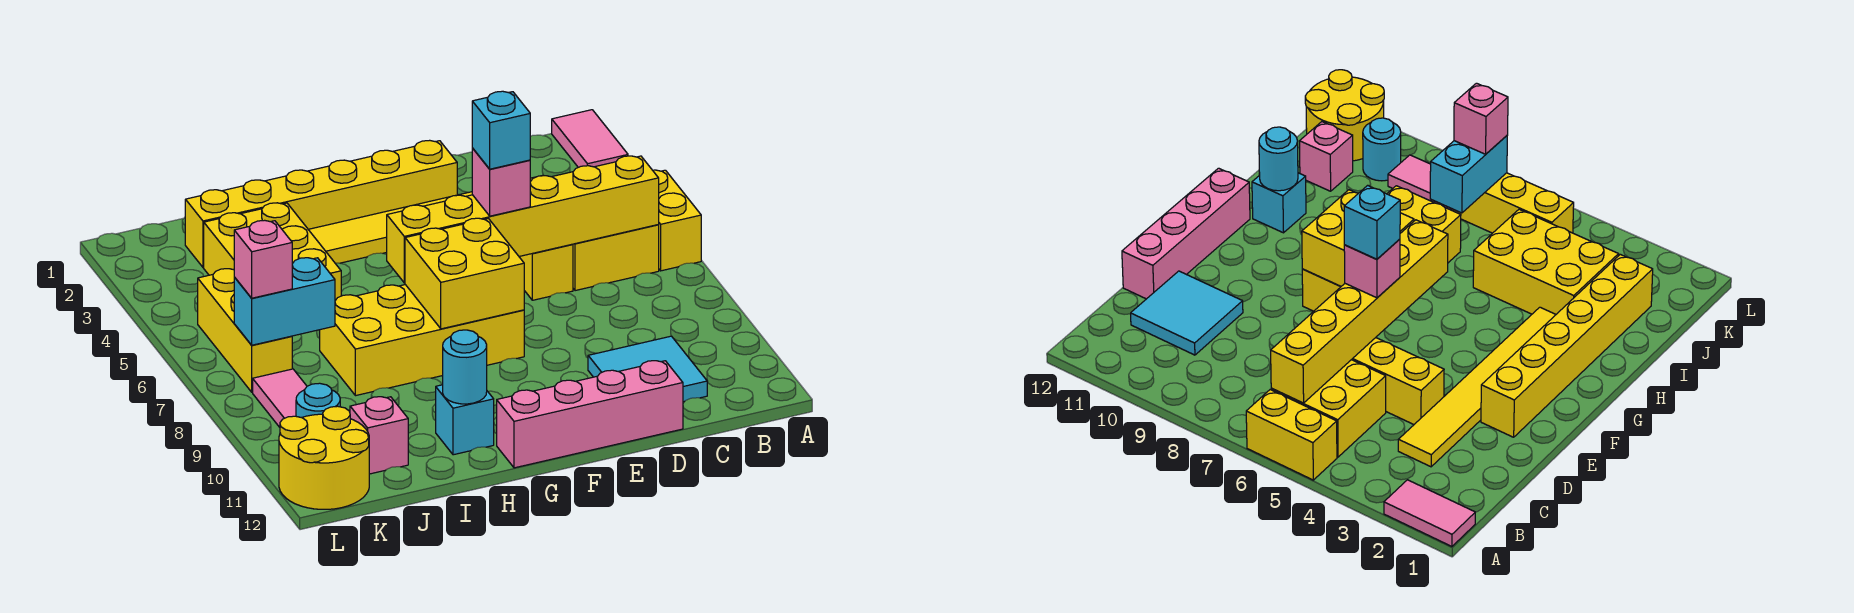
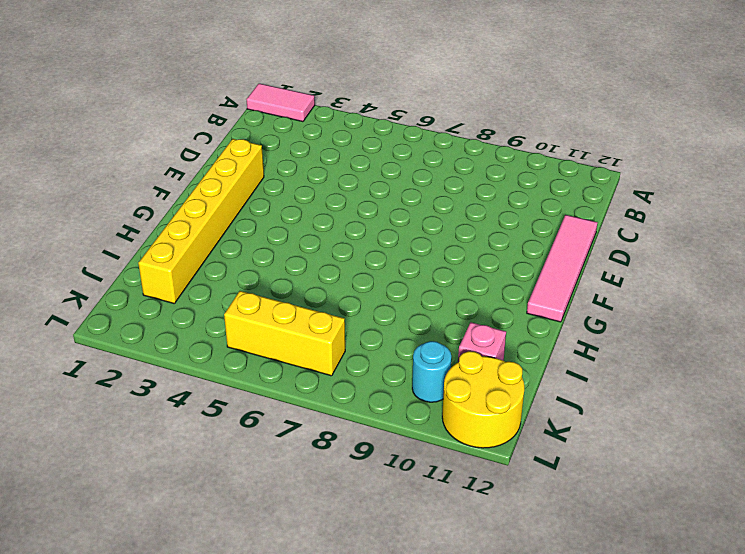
pink tile D12:G12 level 1 -> pink brick D12:G12 level 1
none -> yellow brick A5:A6 level 1
none -> yellow brick B5:C6 level 1
none -> yellow tile C3:H3 level 1

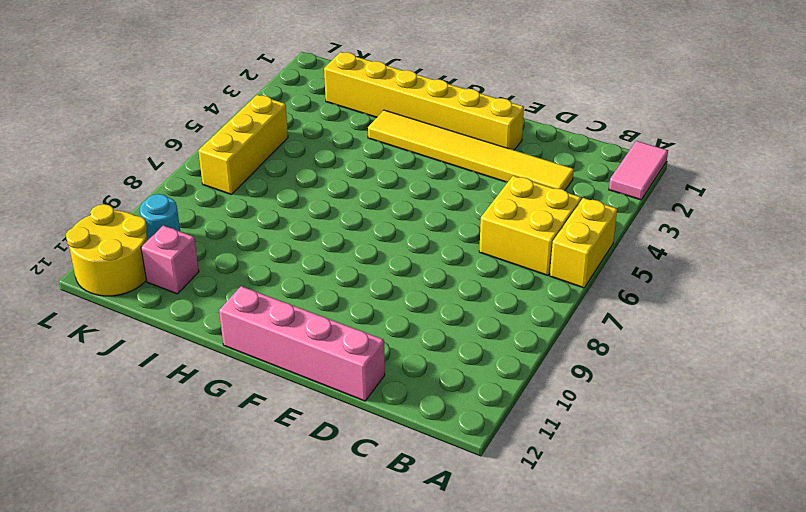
none -> cyan tile C10:D11 level 1
none -> yellow brick D4:D6 level 1
none -> yellow brick F7:I8 level 1

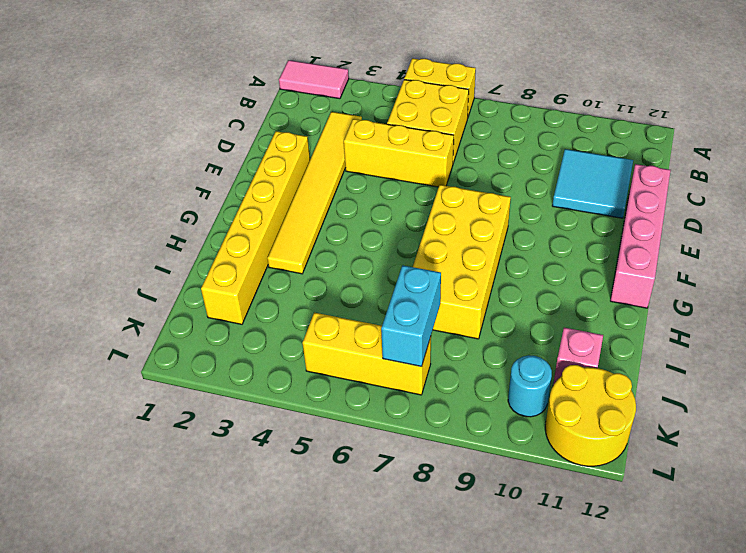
none -> cyan brick H11 level 1
none -> yellow brick I3:J5 level 1
none -> pink tile K8:K9 level 1

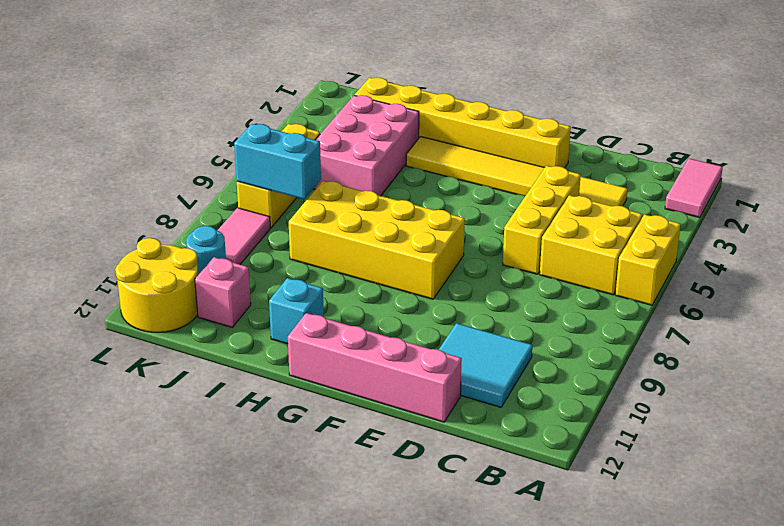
pink brick I3:J5 level 1 -> yellow brick I3:J5 level 1
none -> yellow brick B6:G6 level 2
none -> yellow brick F7:G8 level 2
none -> cyan round brick H11 level 2

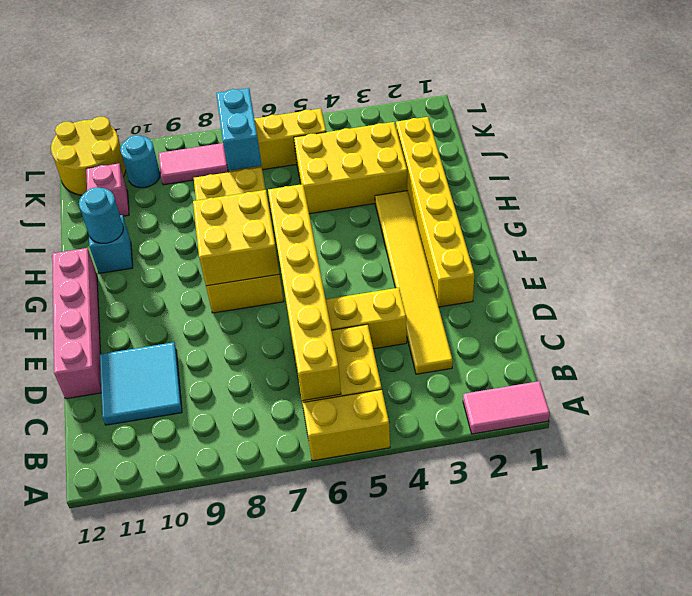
none -> pink brick E6 level 3
none -> pink brick K7 level 3
none -> cyan brick E6 level 4

